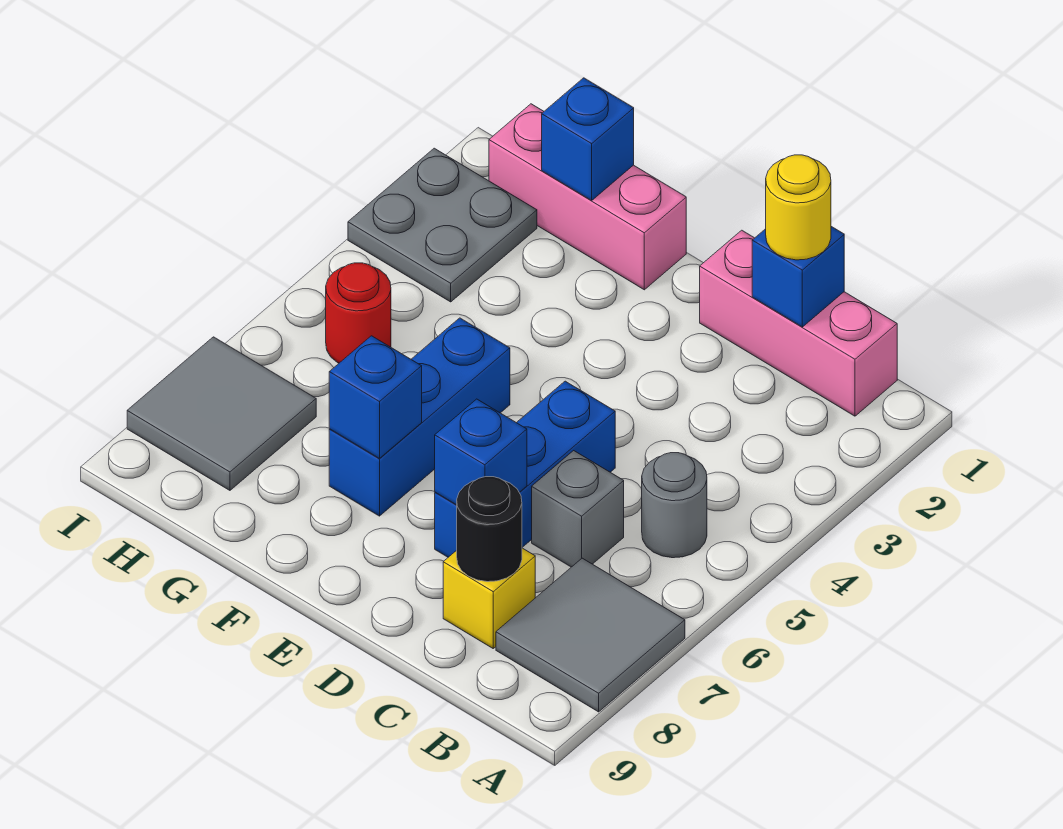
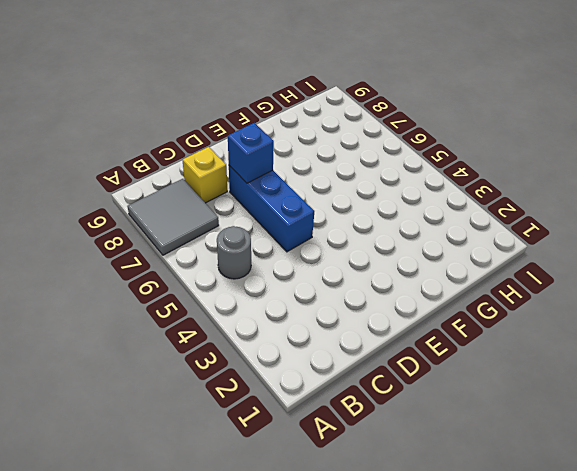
none -> pink brick B1:D1 level 1
none -> grey brick C6 level 1
none -> pink brick F1:H1 level 1

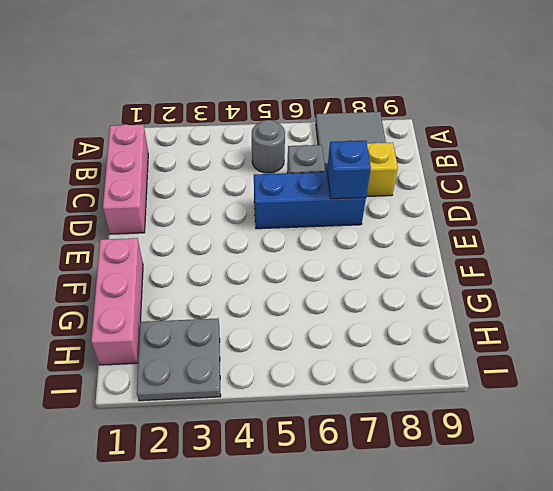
none -> blue brick F5:F7 level 1
none -> red round brick H5 level 1
none -> grey tile H7:I8 level 1

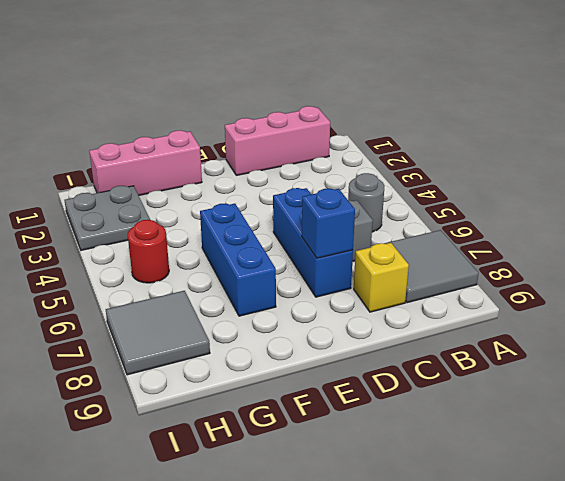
none -> blue brick C1 level 2
none -> black round brick C8 level 2
none -> blue brick F7 level 2

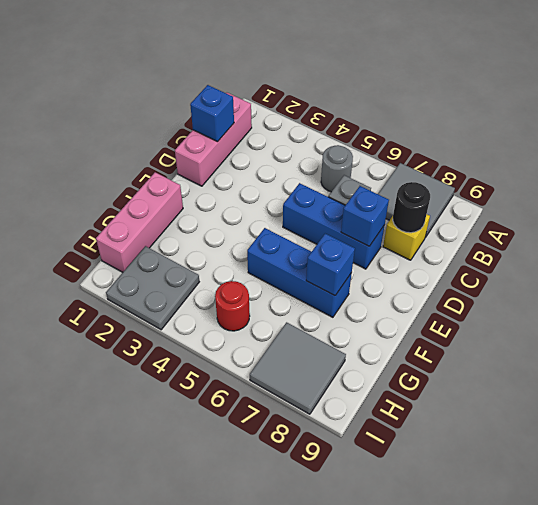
none -> blue brick G1 level 2
none -> yellow round brick C1 level 3

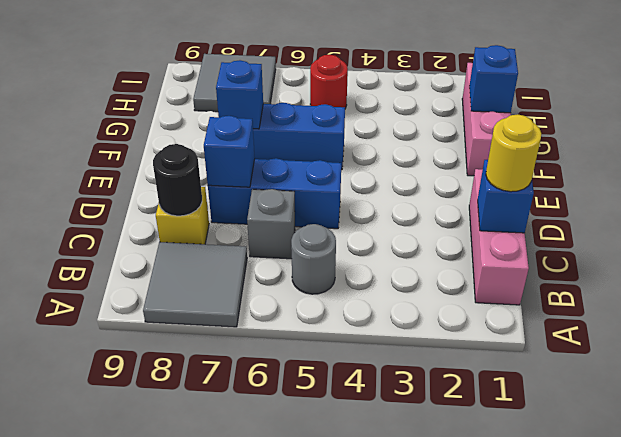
none -> grey plate H2:I3 level 1

